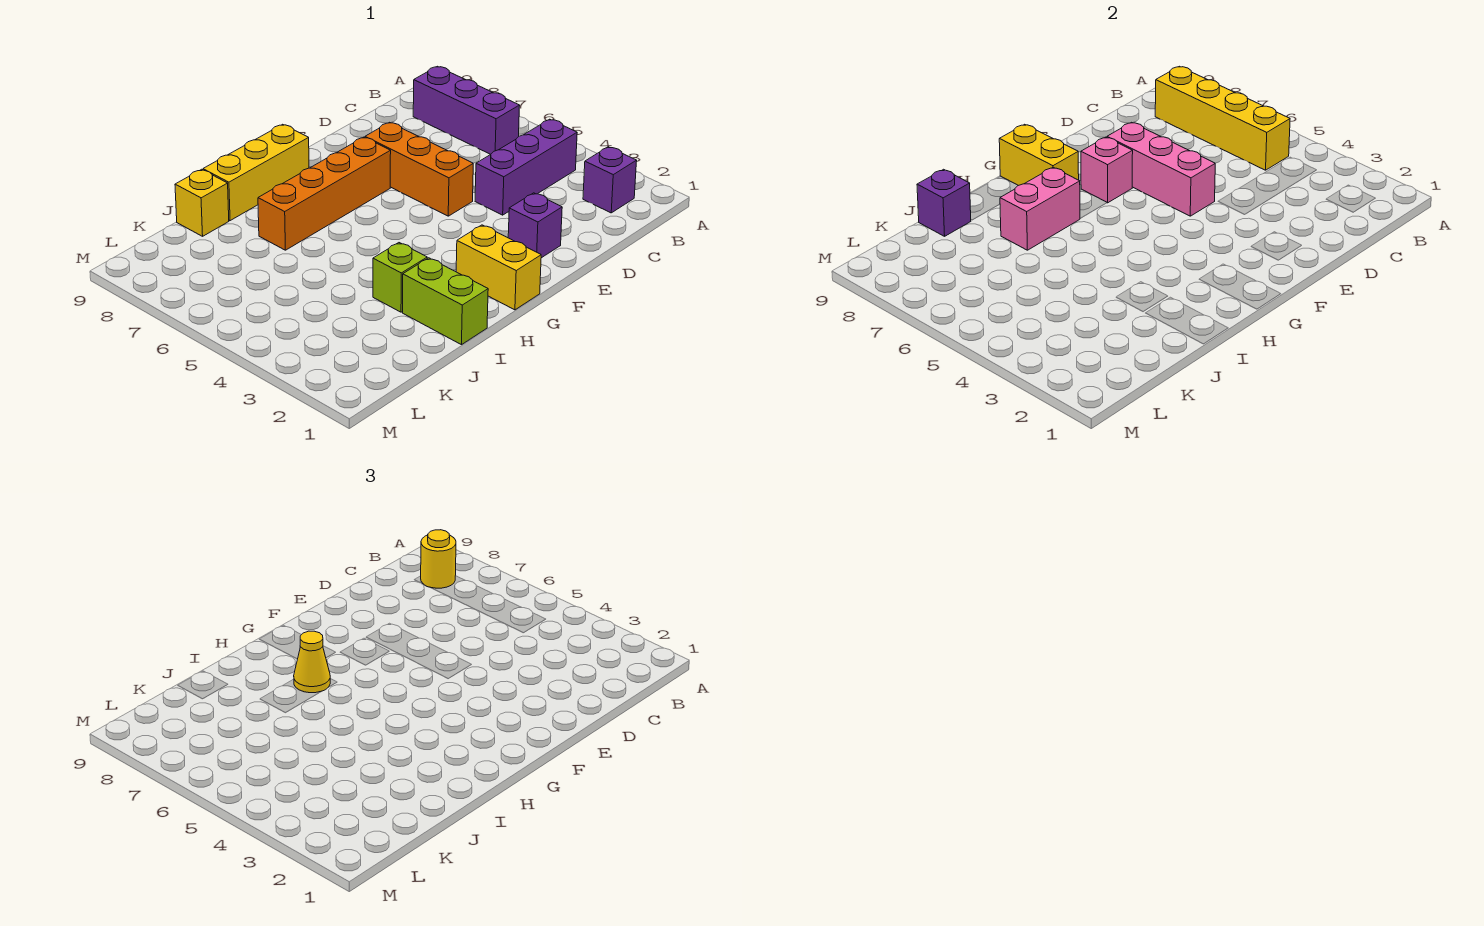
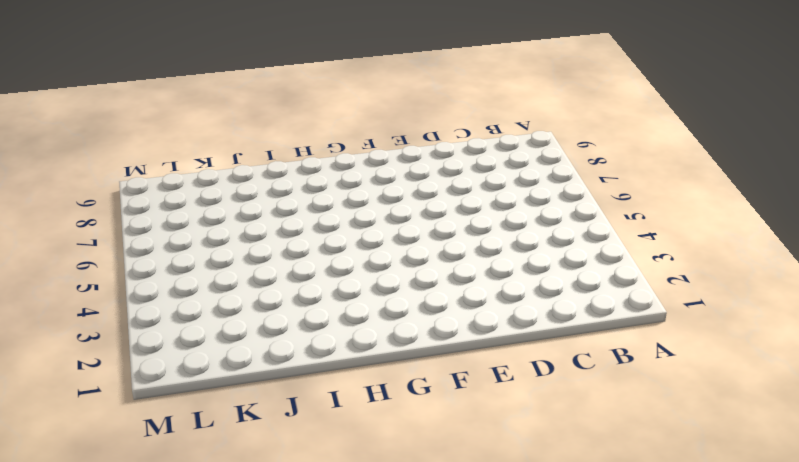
none -> purple brick B2 level 1
none -> purple brick B4:D4 level 1
none -> purple brick B6:B8 level 1

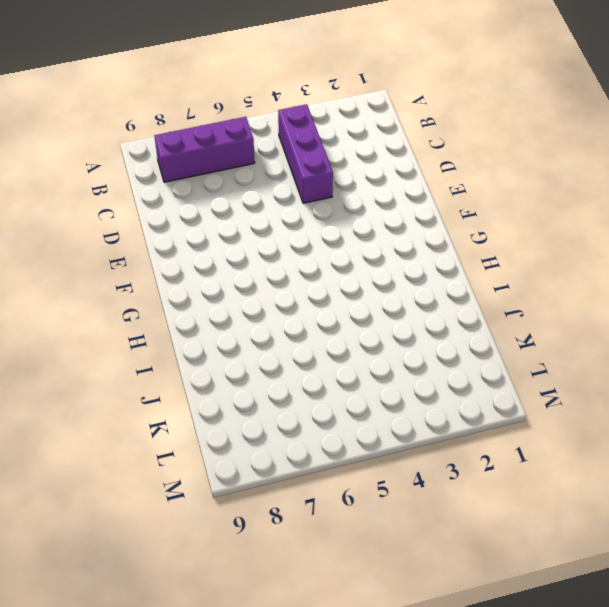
none -> purple brick B2 level 1
none -> purple brick E2 level 1
none -> orange brick E5:E7 level 1

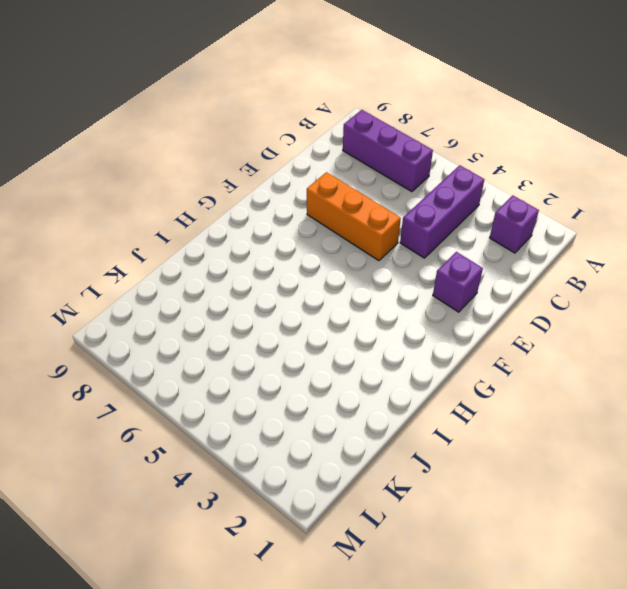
none -> orange brick F7:I7 level 1
none -> yellow brick G1:G2 level 1
none -> yellow brick G9:I9 level 1

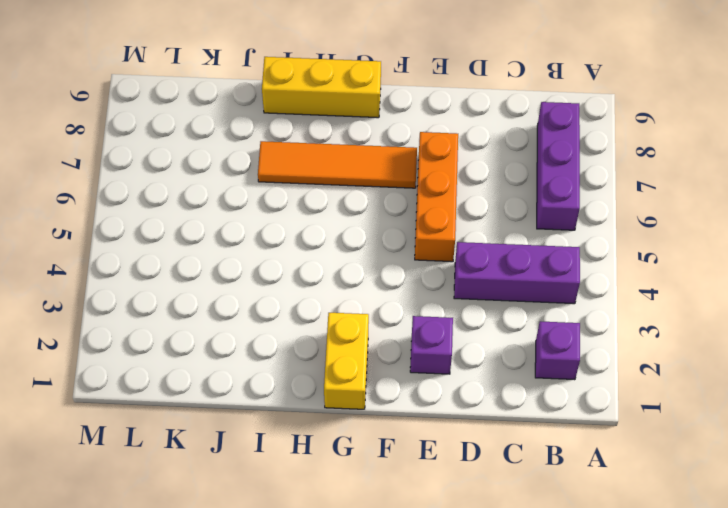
orange tile F7:I7 level 1 -> orange brick F7:I7 level 1
none -> lime brick I1:I2 level 1
none -> lime brick I3 level 1
none -> yellow brick J9 level 1

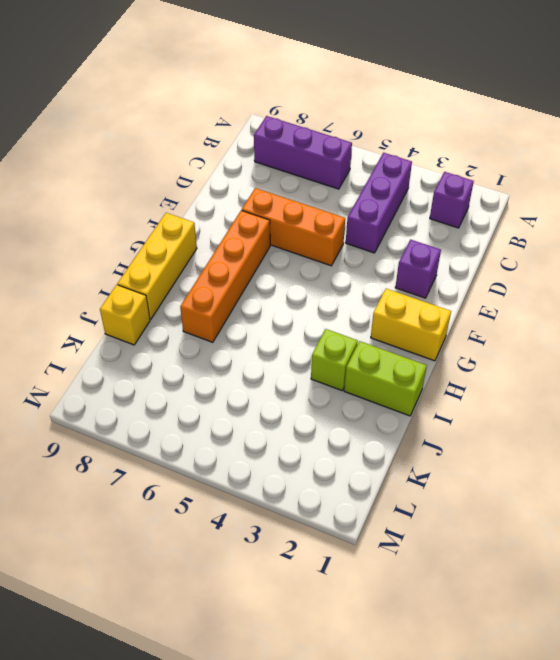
none -> yellow brick B5:B8 level 2
none -> pink brick E5:E7 level 2
none -> pink brick F7 level 2

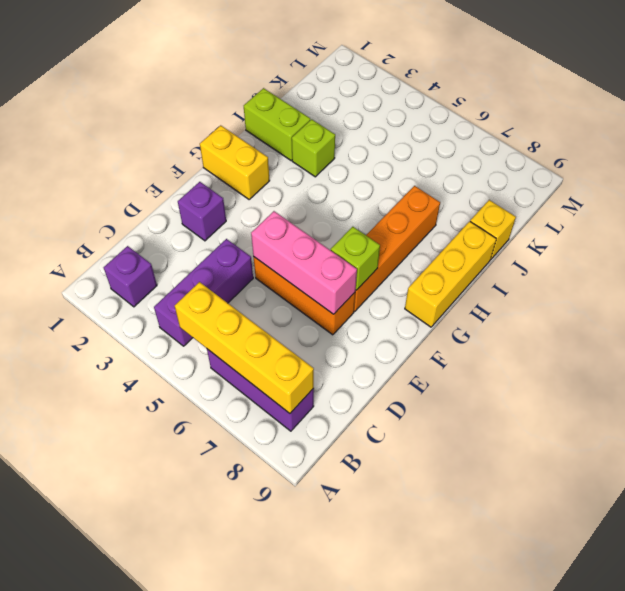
lime brick F7 level 2 -> pink brick F7 level 2
none -> yellow brick G8:G9 level 2
none -> pink brick H7:I7 level 2
none -> purple brick J9 level 2

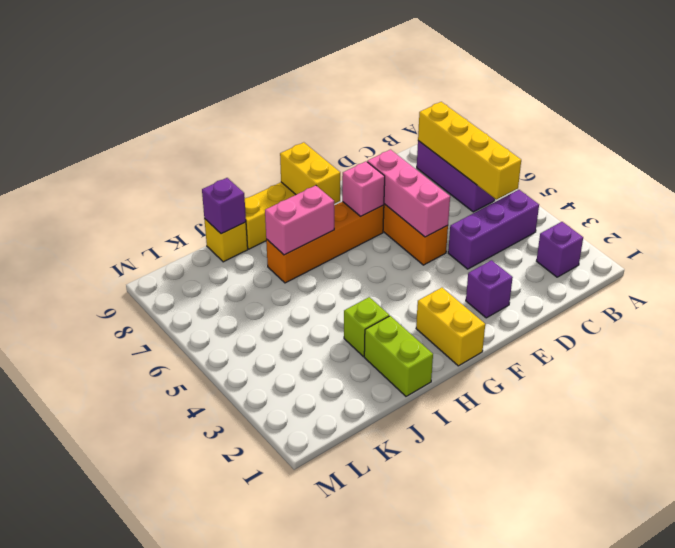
none -> yellow round brick B8 level 3
none -> yellow cone H7 level 3

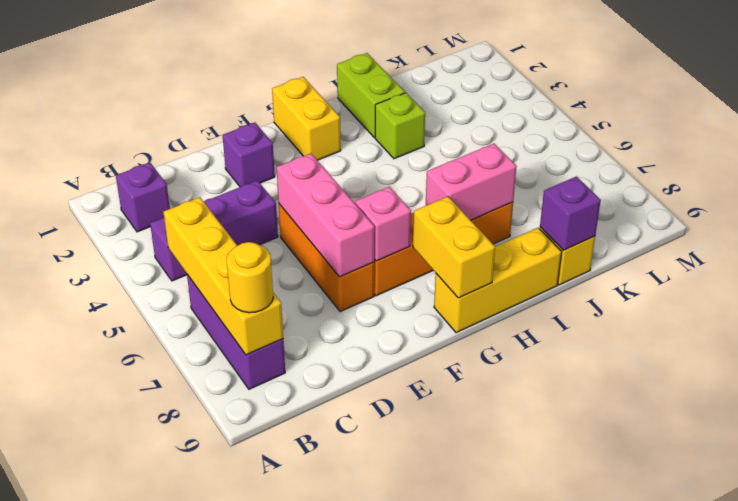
none -> yellow cone H7 level 3

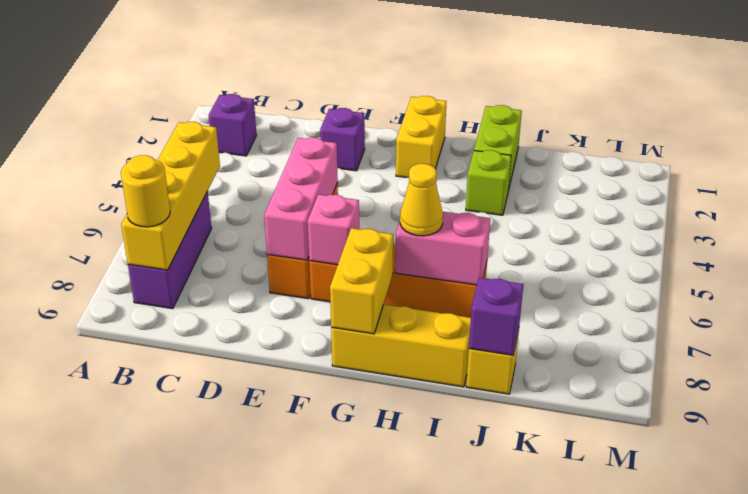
none -> purple brick B4:D4 level 1

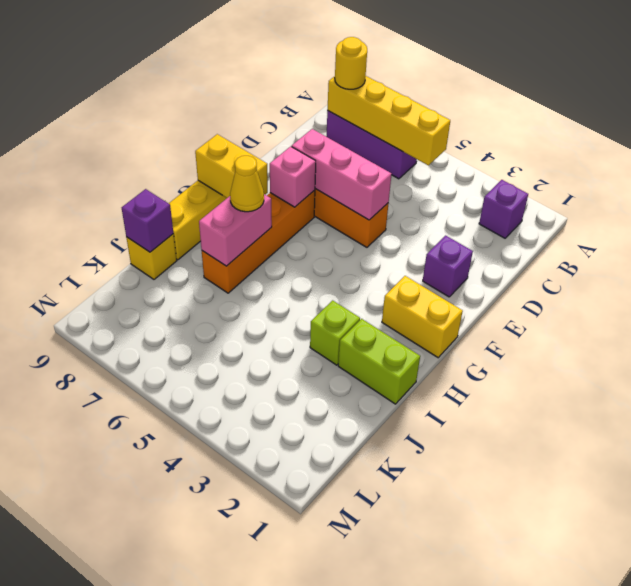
none -> purple brick B4:D4 level 1

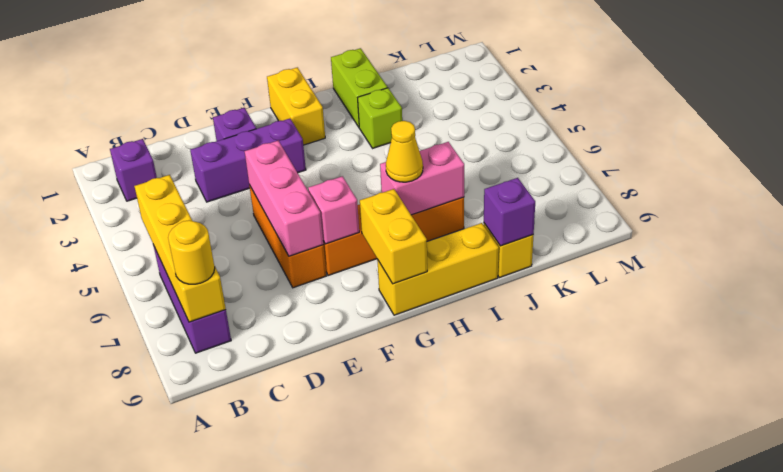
purple brick D3:F3 level 1 -> purple brick B4:D4 level 1

